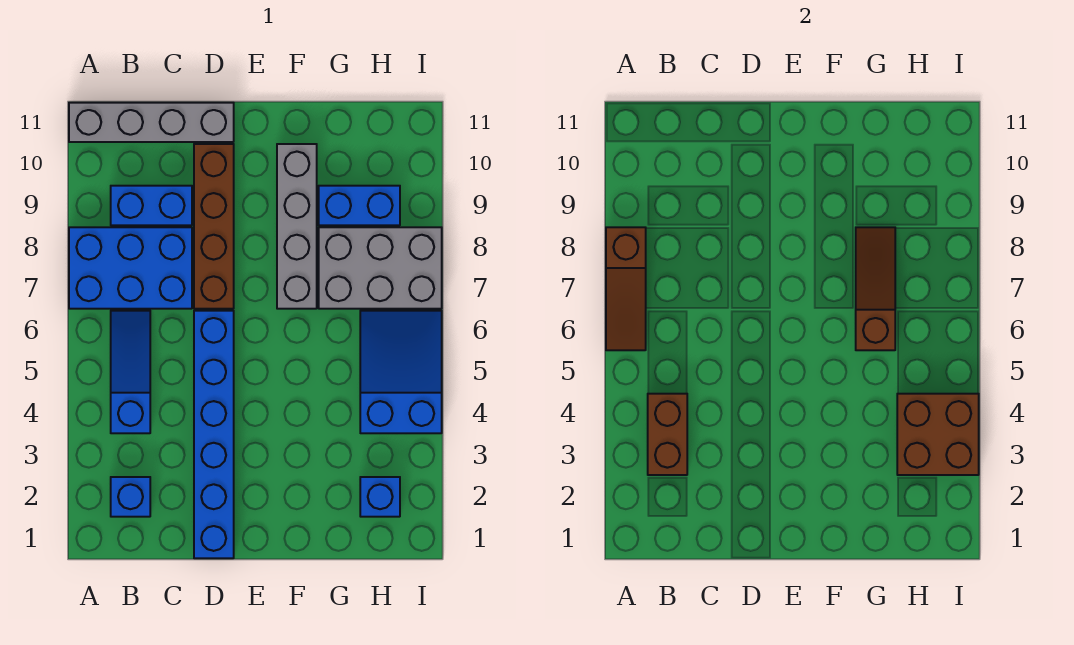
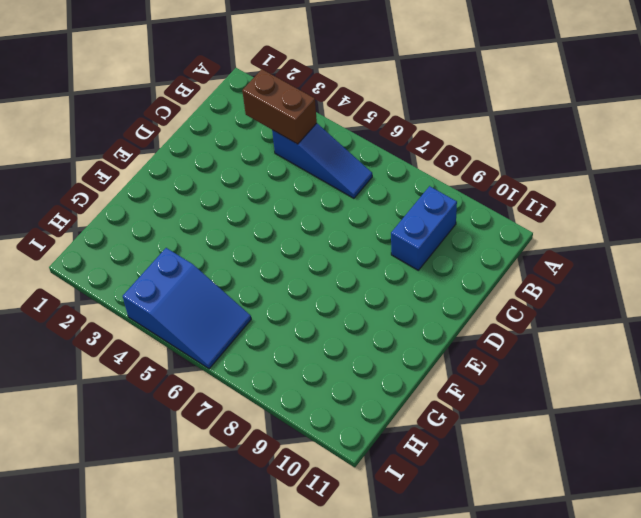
none -> blue brick A7:C8 level 1
none -> grey brick A11:D11 level 1
none -> blue brick B2 level 1

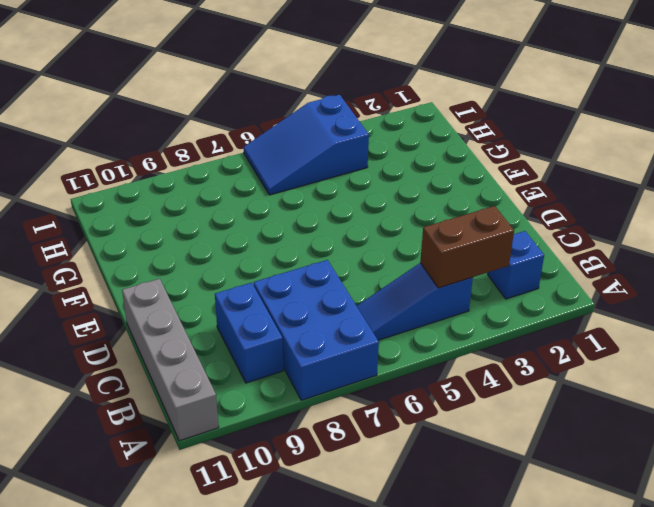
none -> blue brick D1:D6 level 1
none -> brown brick D7:D10 level 1
none -> grey brick F7:F10 level 1

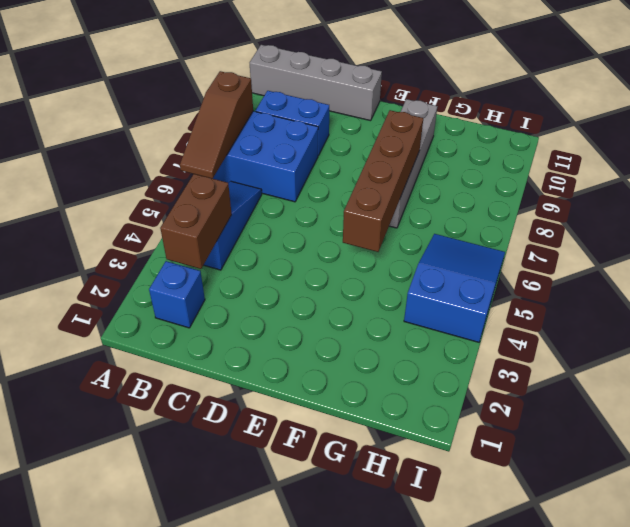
brown brick F5:F8 level 2 -> brown brick D7:D10 level 1
none -> blue brick D1:D6 level 1
none -> grey brick G7:I8 level 1
none -> blue brick G9:H9 level 1

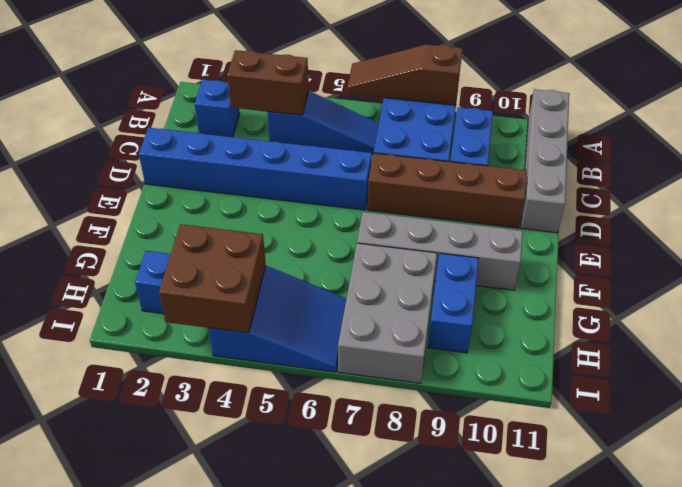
none -> brown slope G6:G8 level 2 top 6

